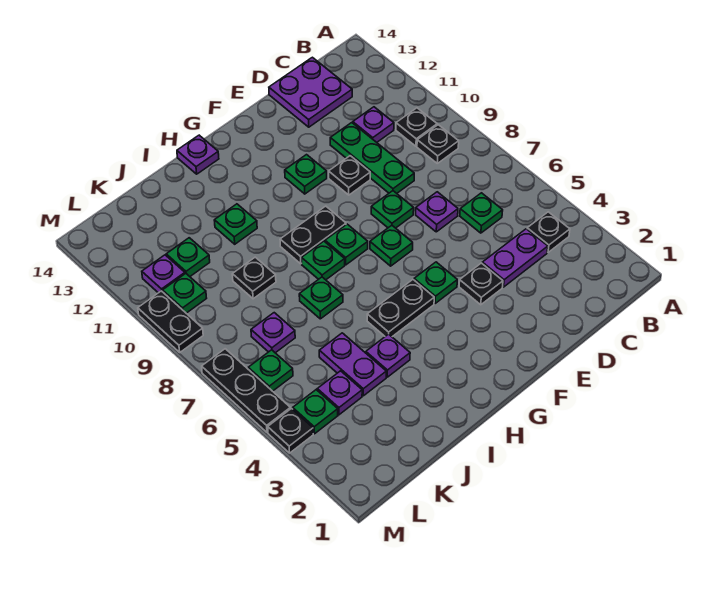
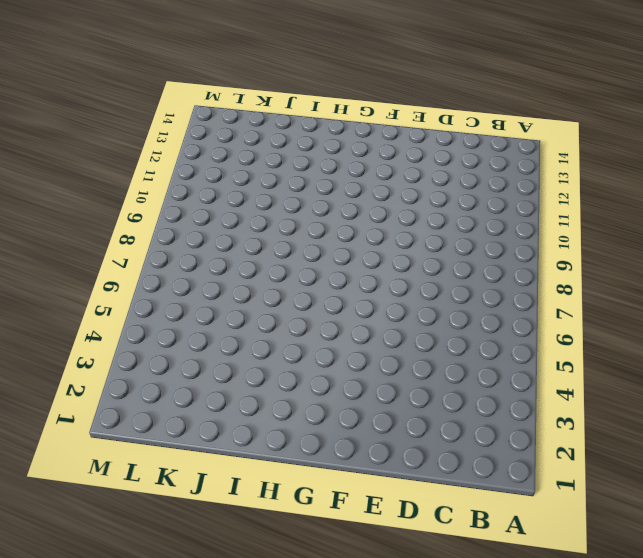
none -> black plate B4 level 1
none -> black plate B9 level 1
none -> black plate B10 level 1
none -> purple plate C4:D4 level 1

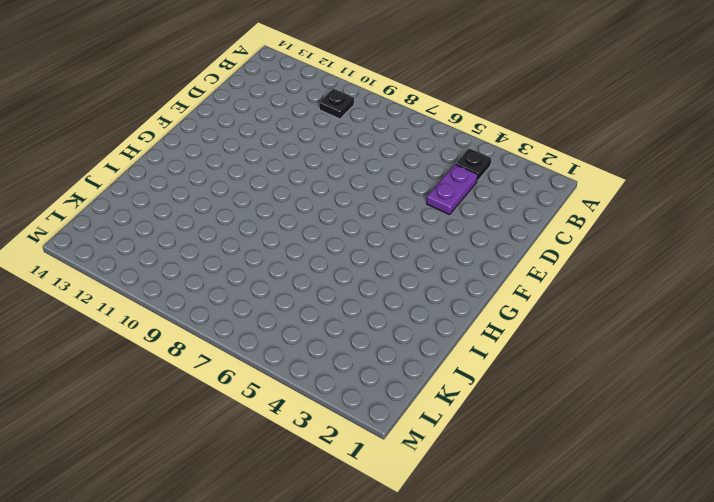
none -> black plate B9 level 1
none -> green plate C6 level 1
none -> purple plate C11 level 1
none -> purple plate C13:D14 level 1

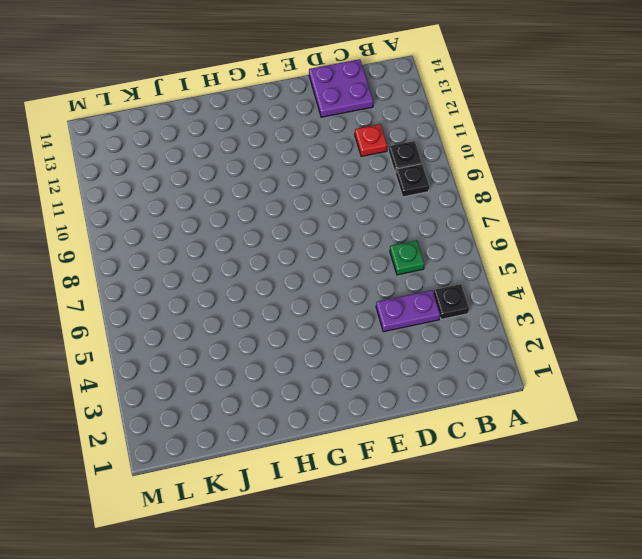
red plate C11 level 1 -> purple plate C11 level 1
none -> purple plate D7 level 1
none -> green plate D9:D11 level 1
none -> black plate E4 level 1
none -> green plate E8 level 1

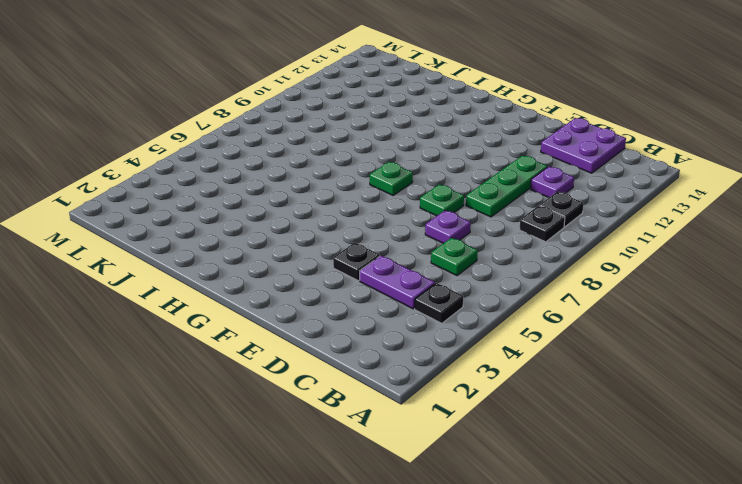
none -> black plate E10 level 1
none -> green plate F5 level 1
none -> green plate F7 level 1
none -> green plate F11 level 1

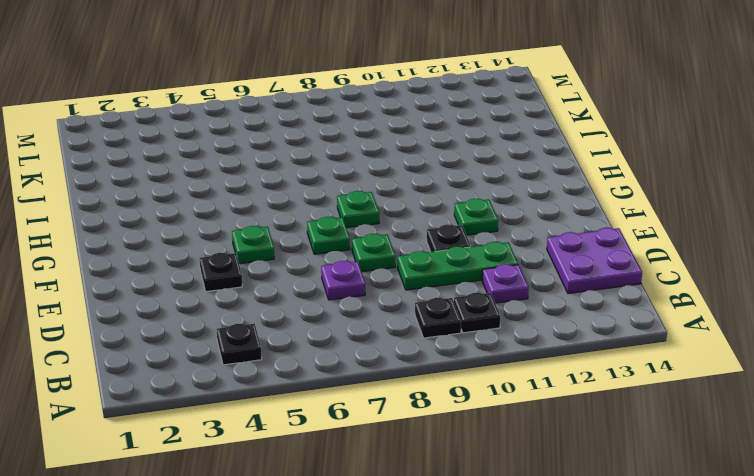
none -> purple plate C4:D4 level 1
none -> green plate C6 level 1
none -> black plate G5:H5 level 1
none -> black plate G9:H9 level 1

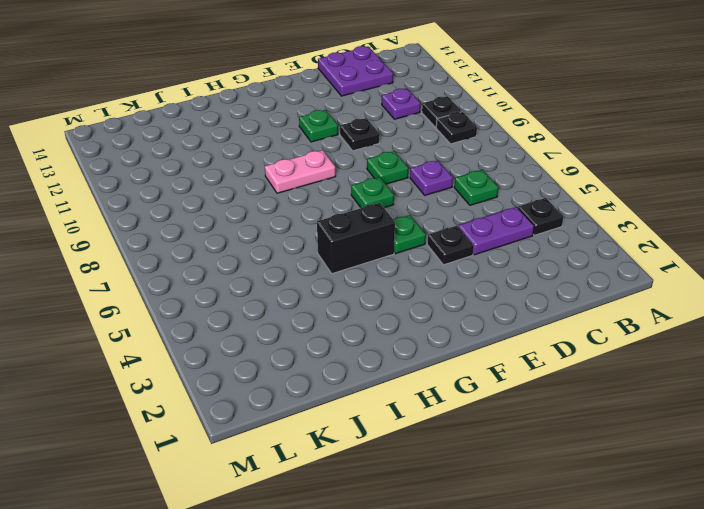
black brick G5:H5 level 1 -> black plate G5:H5 level 1
pink plate G9:H9 level 1 -> black plate G9:H9 level 1
none -> green plate D9:D11 level 1
none -> green plate G8 level 1
none -> green plate H8 level 1
none -> purple plate H14 level 1

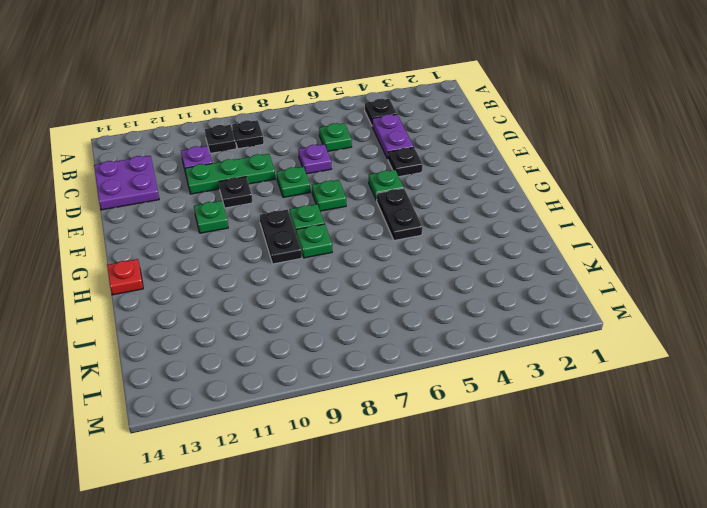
red plate H14 level 1 -> purple plate H14 level 1
none -> purple plate I4 level 1
none -> green plate I7 level 1
none -> green plate I11 level 1
none -> purple plate J4:J5 level 1

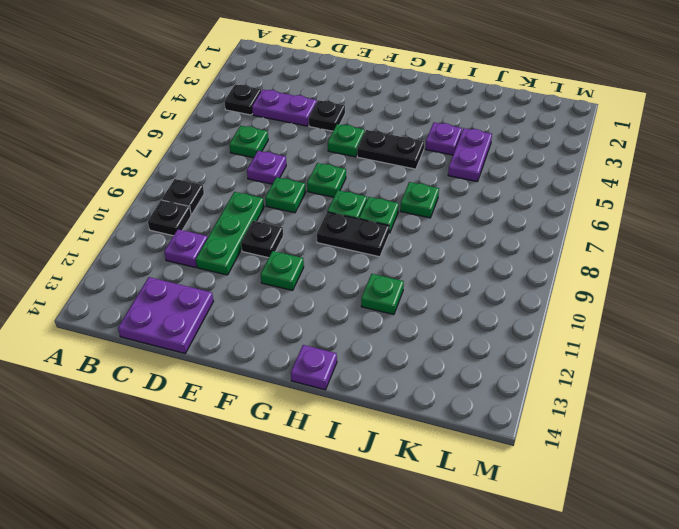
none -> black plate J9 level 1
none -> purple plate K4 level 1
none -> purple plate K7 level 1
none -> green plate K11 level 1

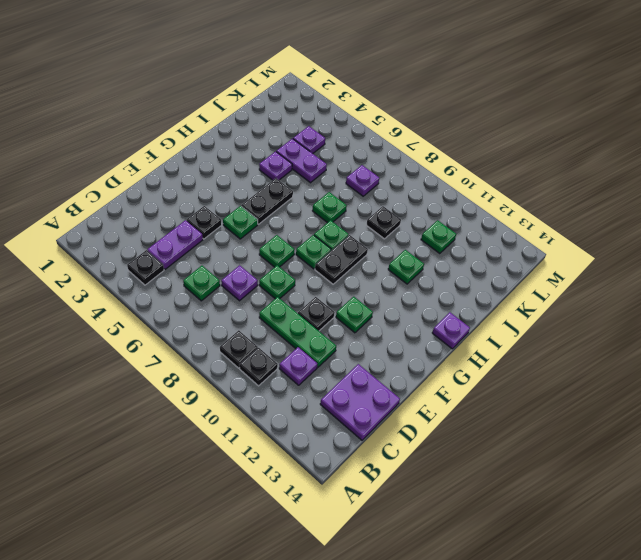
none -> green plate L4 level 1
none -> green plate L6 level 1
none -> green plate L10 level 1
none -> purple plate L11 level 1

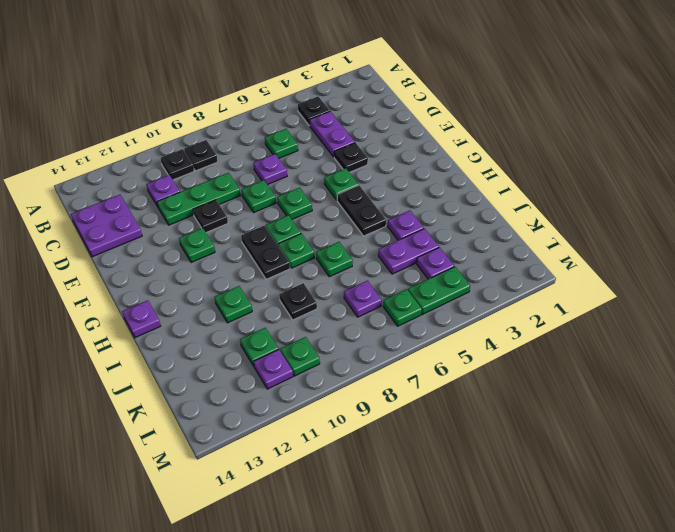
green plate L4:L5 level 1 -> green plate L4 level 1
none -> black plate M4 level 1
none -> black plate M5:M7 level 1
none -> black plate M9:M10 level 1

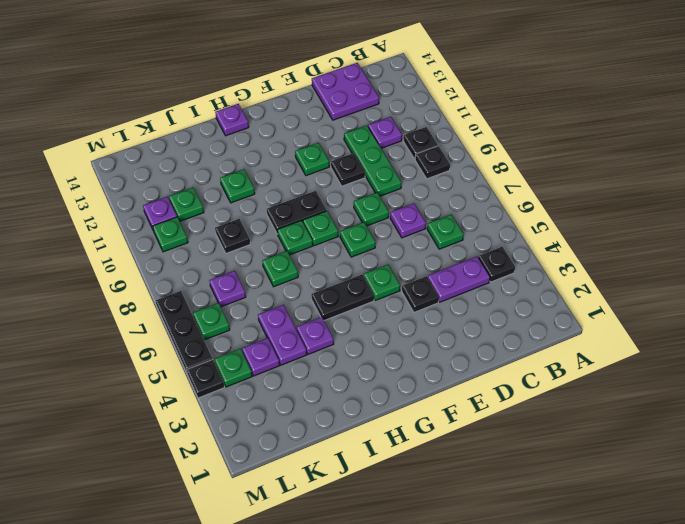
none -> black plate M9:M10 level 1

